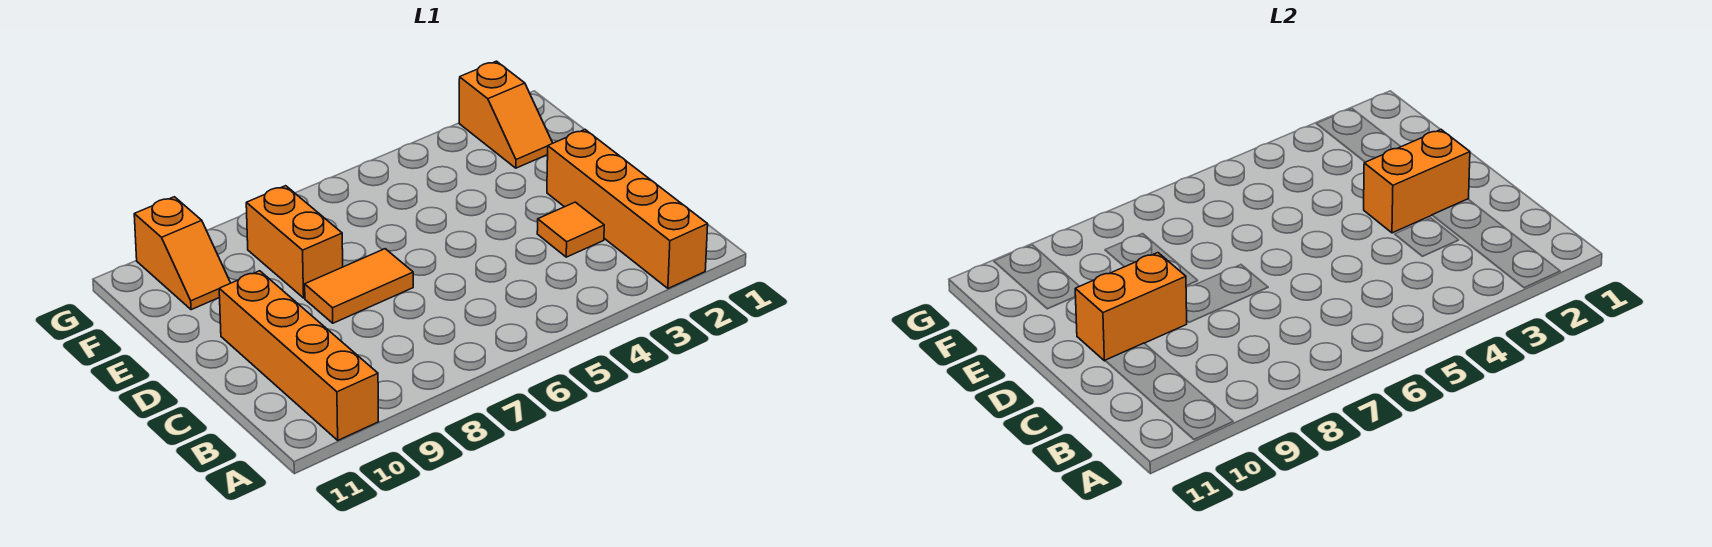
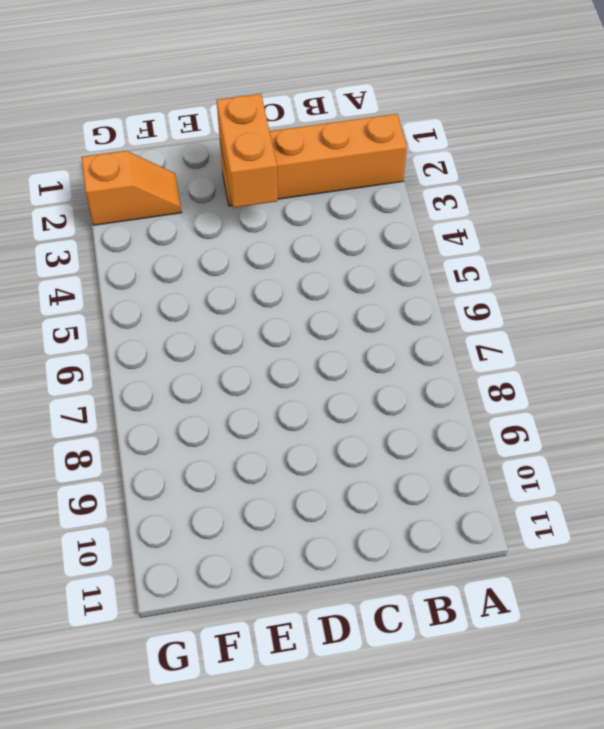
none -> orange brick A10:D10 level 1
none -> orange tile C3 level 1

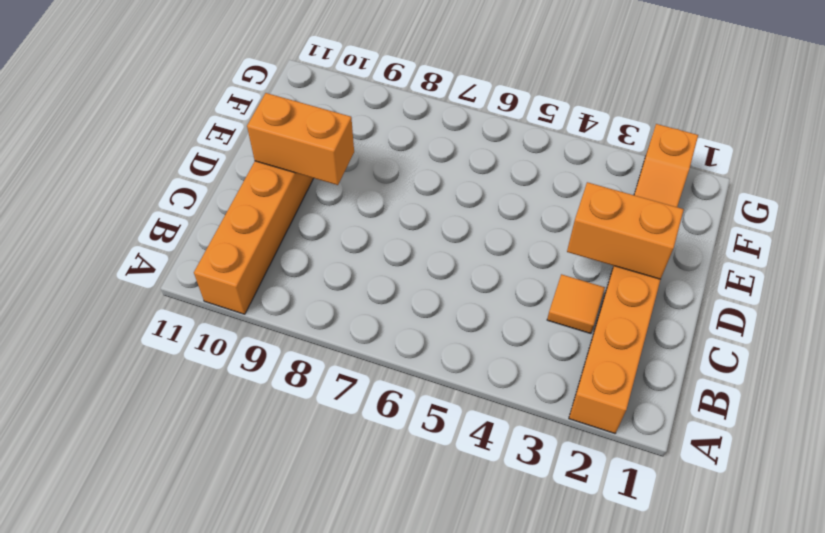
none -> orange tile D7:D8 level 1
none -> orange brick E8:F8 level 1

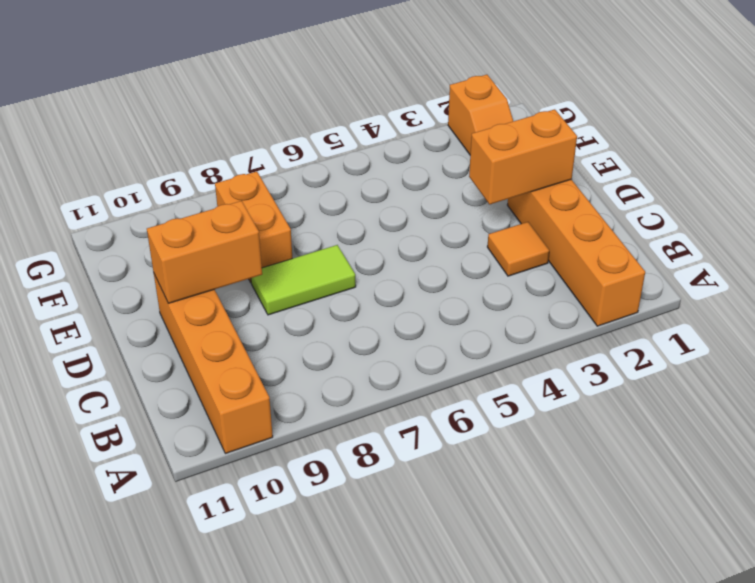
lime tile D7:D8 level 1 -> orange tile D7:D8 level 1
none -> orange slope F10:G10 level 1 top G

